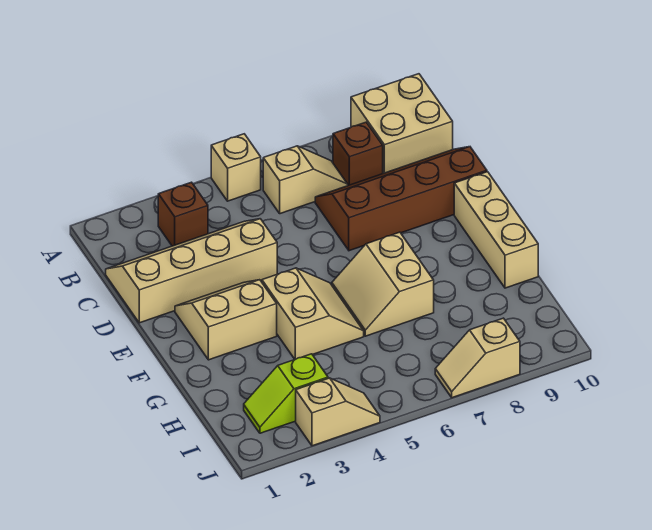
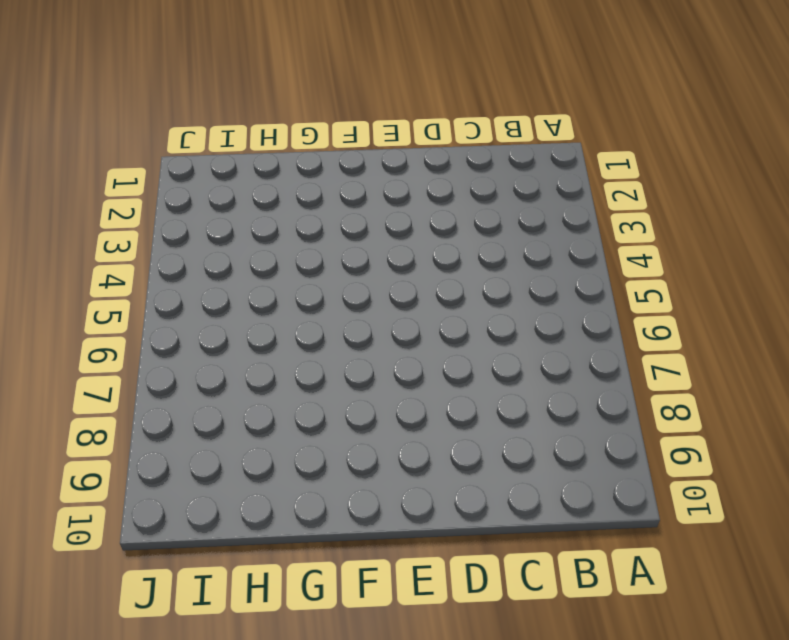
none -> tan brick A5 level 1
none -> tan brick A9:B10 level 1
none -> brown brick B3 level 1

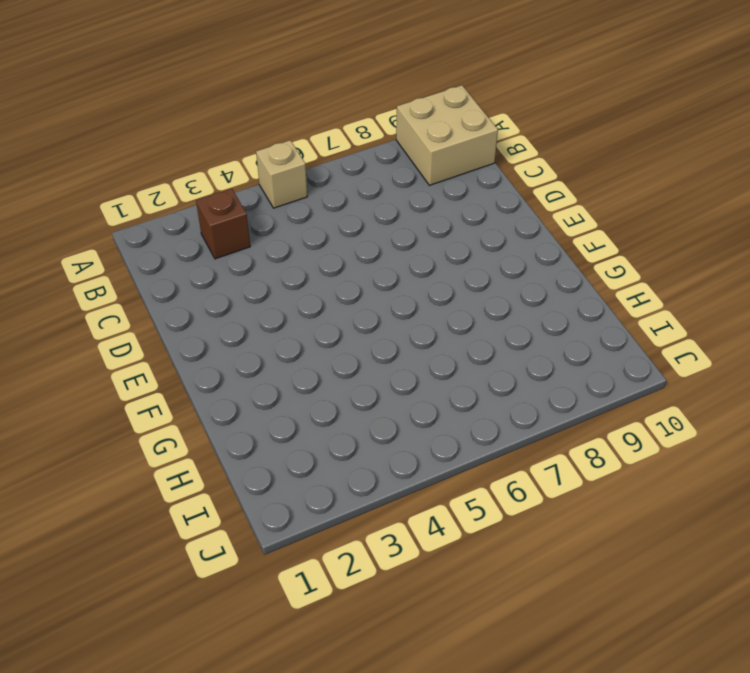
none -> tan slope B6:B7 level 1 top 6
none -> brown brick B8 level 1
none -> tan slope C1:D4 level 1 top D

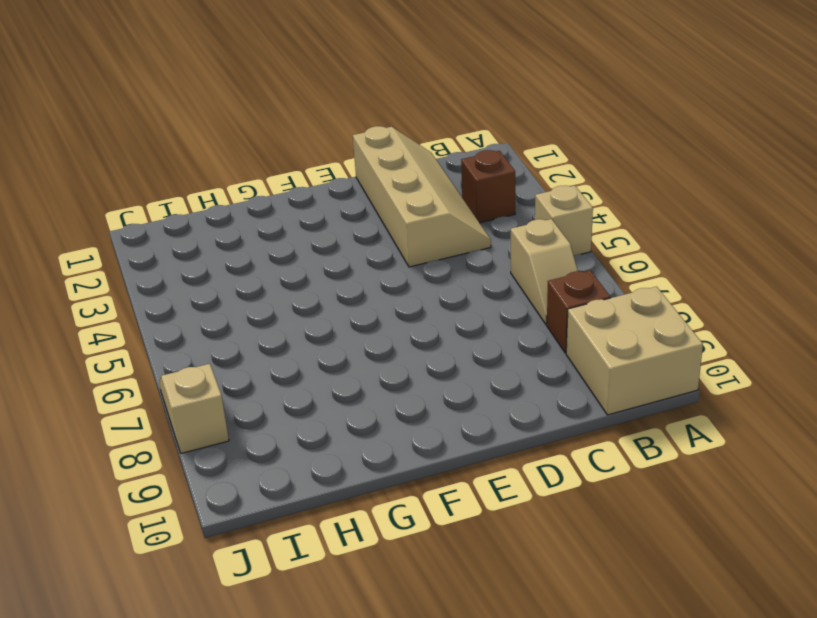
none -> brown slope C7:D10 level 1 top D
none -> tan slope E2:F3 level 1 top F
none -> tan brick E10:G10 level 1

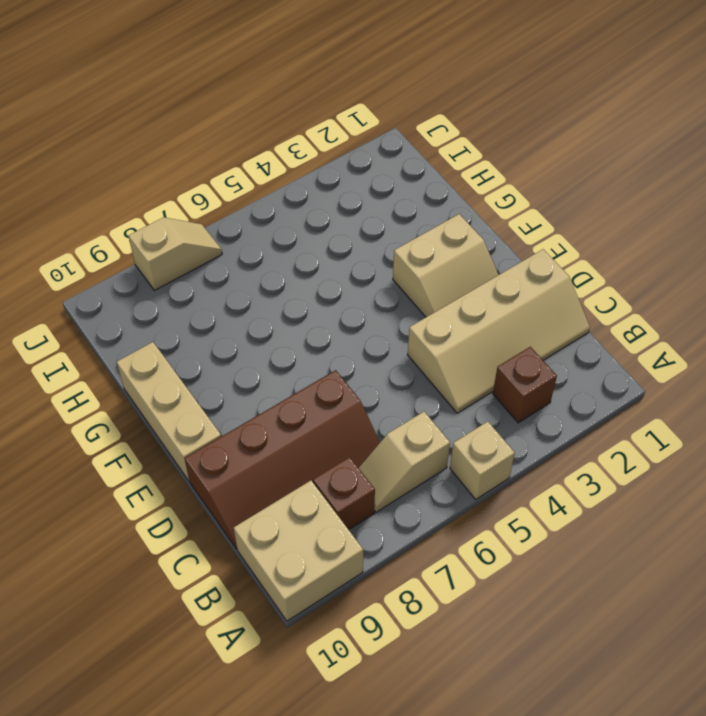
none -> tan slope F4:G5 level 1 top 4
none -> tan slope F6:G7 level 1 top 7
none -> lime slope I2:I3 level 1 top 3

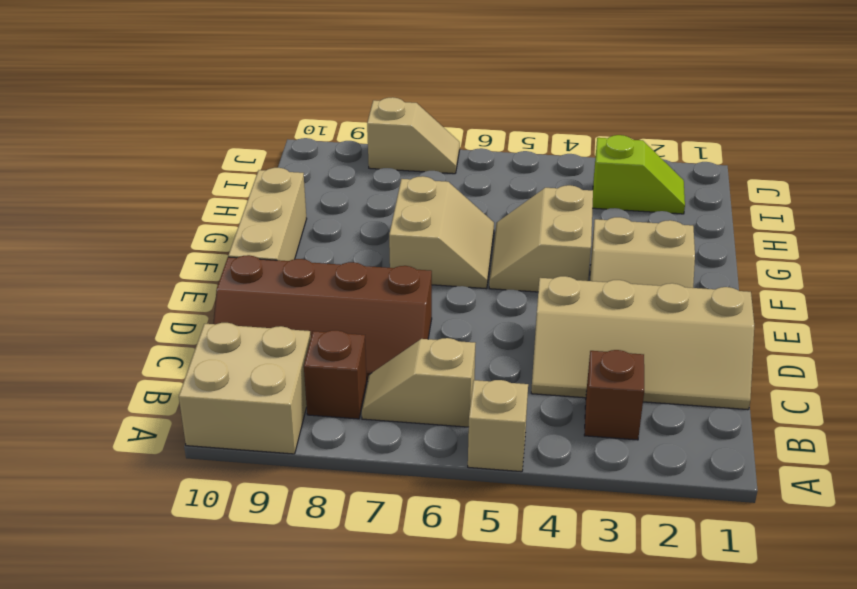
none -> tan slope J3:J4 level 1 top 3

